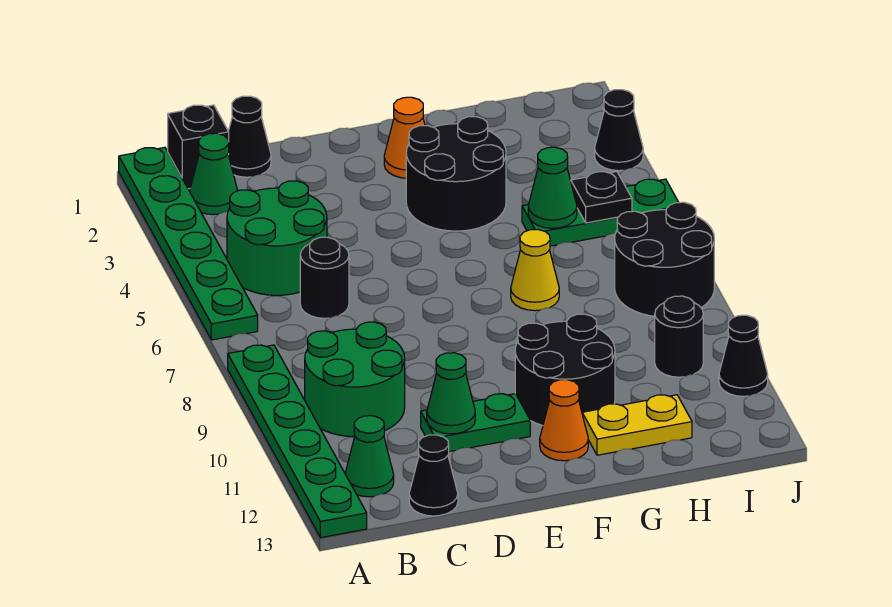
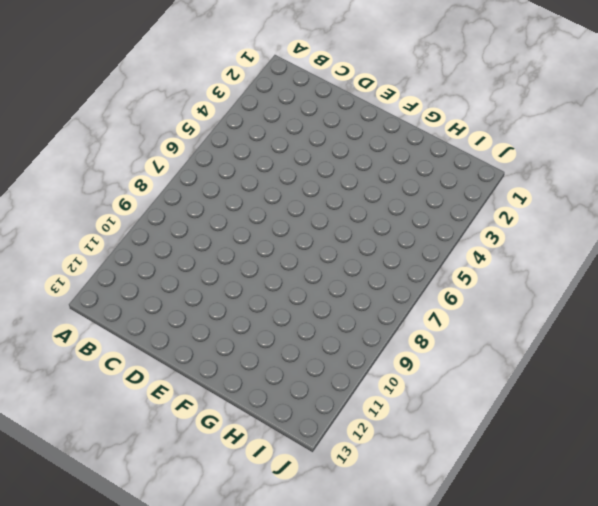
none -> green plate A1:A6 level 1
none -> green plate A8:A13 level 1
none -> black brick B1 level 1

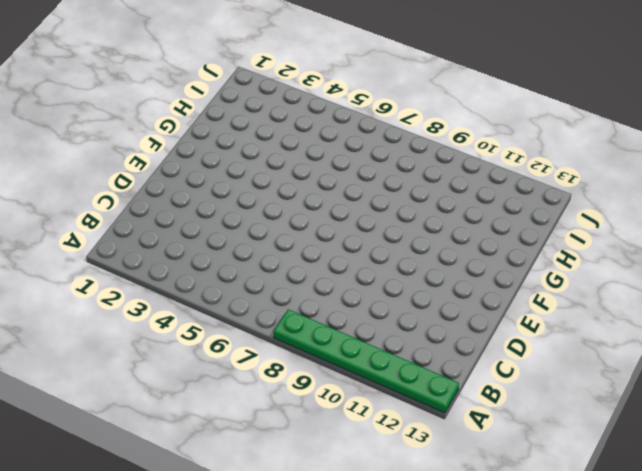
none -> green plate A1:A6 level 1
none -> black brick B1 level 1
none -> green cone B2 level 1

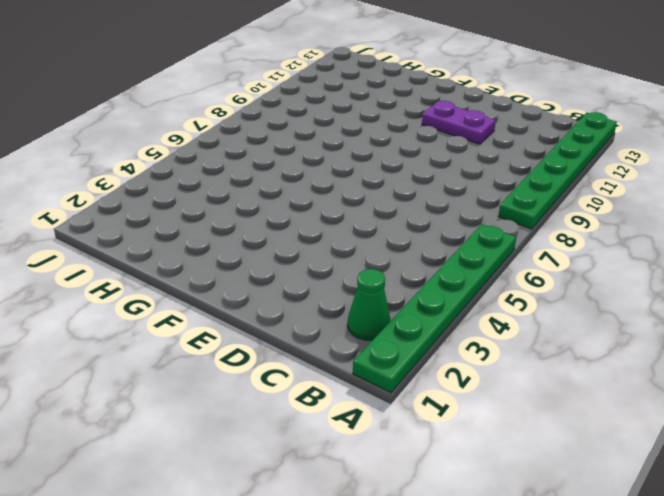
purple plate D11:E11 level 1 -> green plate D11:E11 level 1
none -> black brick B1 level 1
none -> green round brick B4:C5 level 1
none -> green round brick B9:C10 level 1

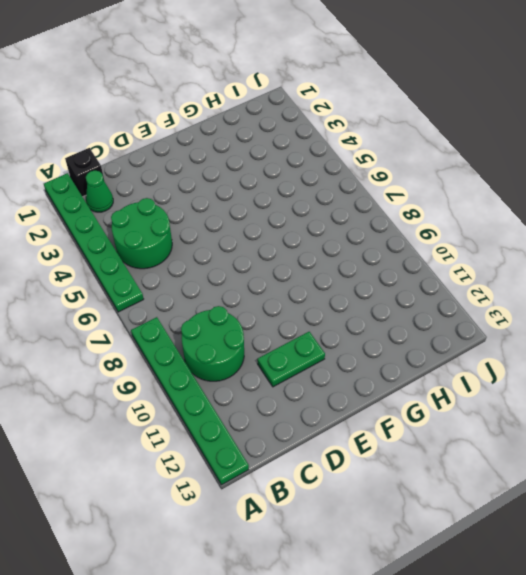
none -> green cone B12 level 1
none -> black cone C1 level 1
none -> black round brick C6 level 1

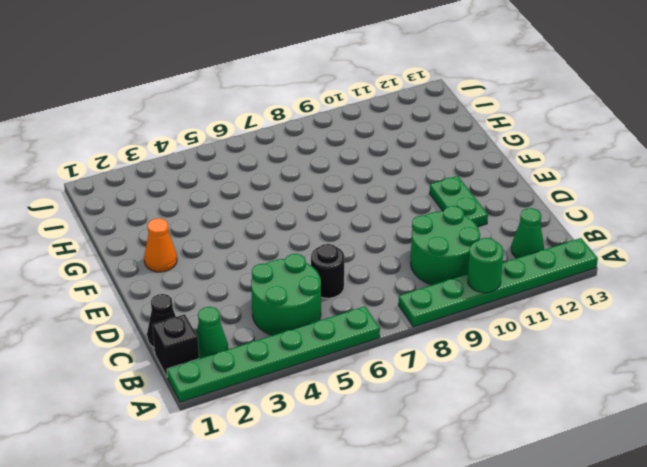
green round brick A10 level 2 -> none
none -> black cone C13 level 1
none -> black round brick F3:G4 level 1
none -> black round brick F10:G11 level 1

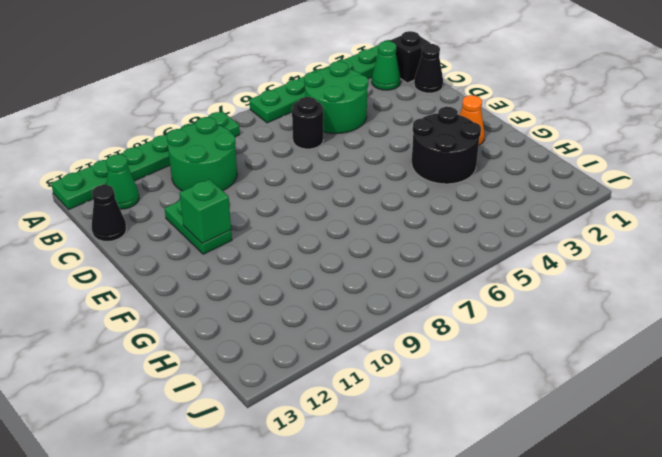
green brick E11 level 2 -> none
none -> black round brick F10:G11 level 1
none -> orange cone F12 level 1
none -> yellow cone G7 level 1

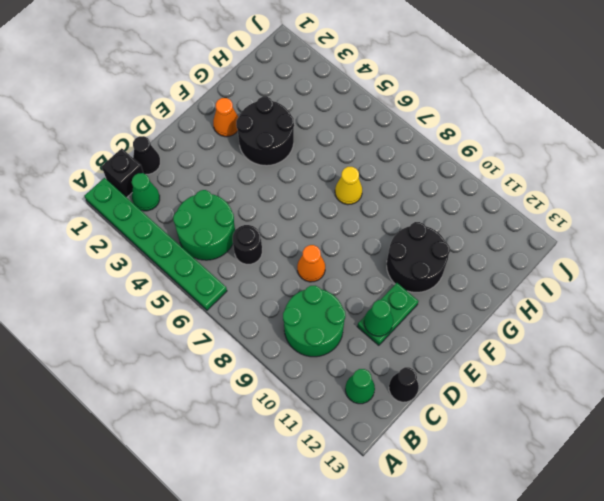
orange cone D8 level 1 -> orange cone F12 level 1
none -> green plate A8:A13 level 1
none -> yellow plate G12:H12 level 1
none -> green plate H5:J5 level 1

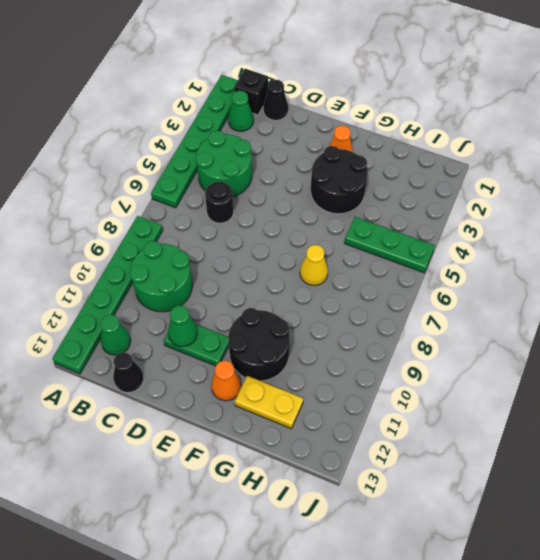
none -> black round brick I7:J8 level 1
none -> black round brick I10 level 1
none -> black cone J3 level 1

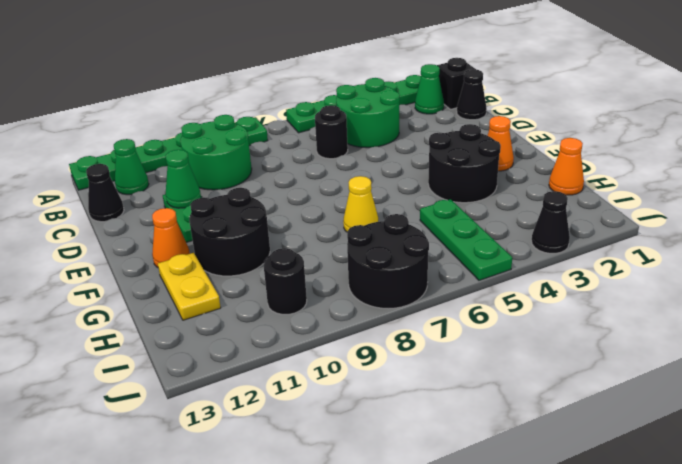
orange cone H1 level 1 -> none
none -> black cone J11 level 1
none -> green cone H5 level 2
none -> black plate I5 level 2

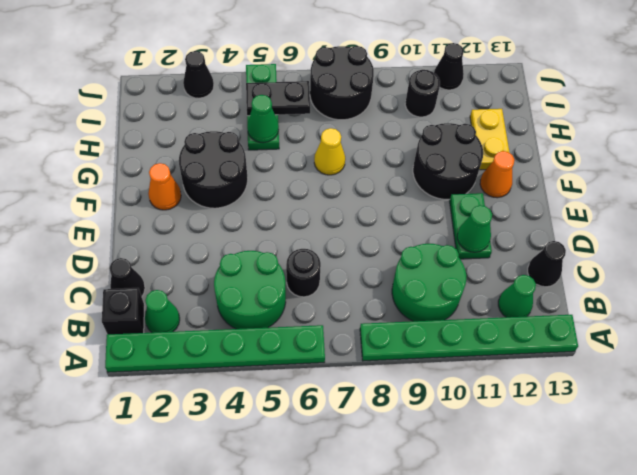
black plate I5:I6 level 2 -> black plate I5 level 2

